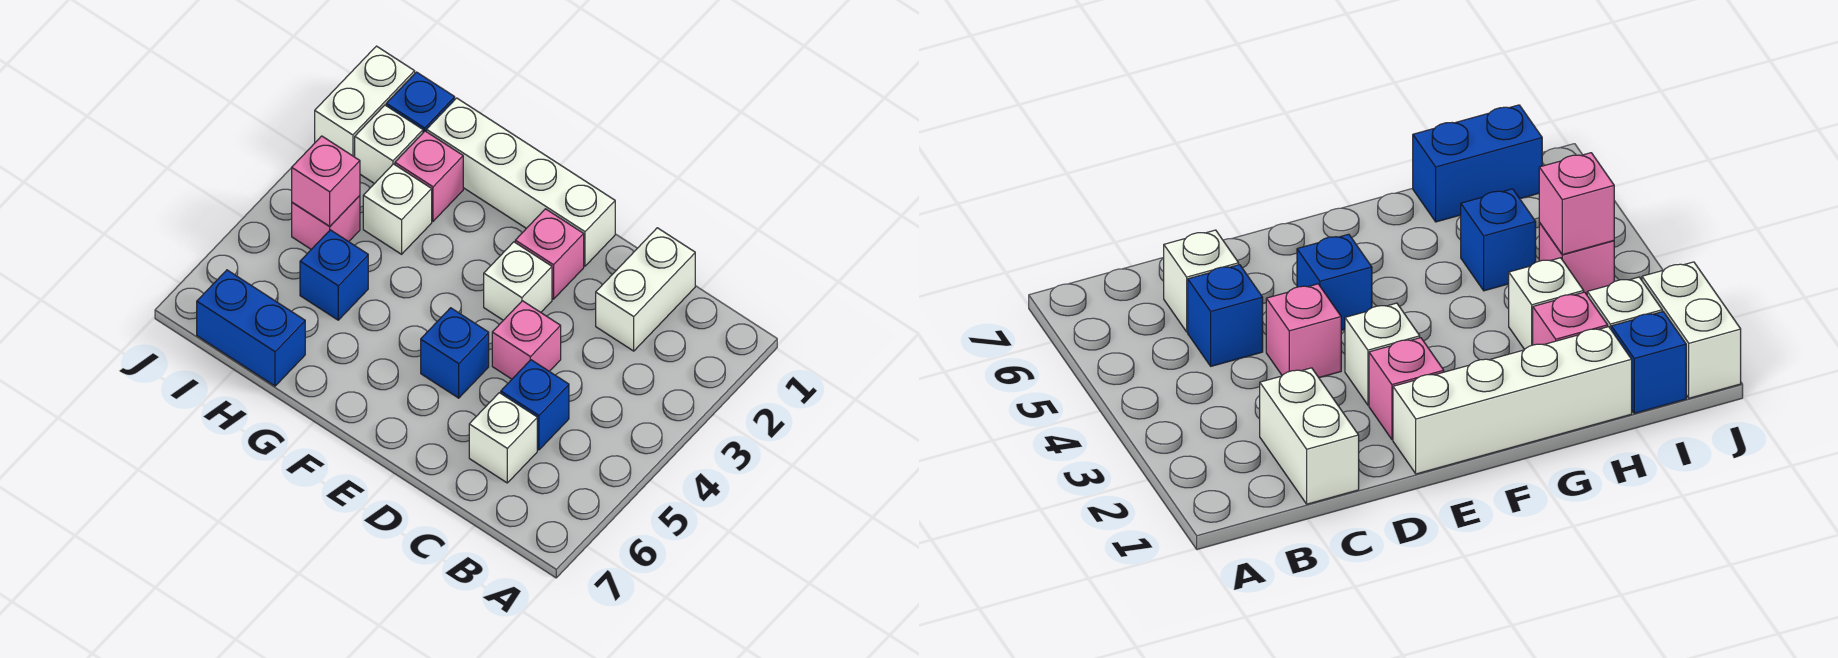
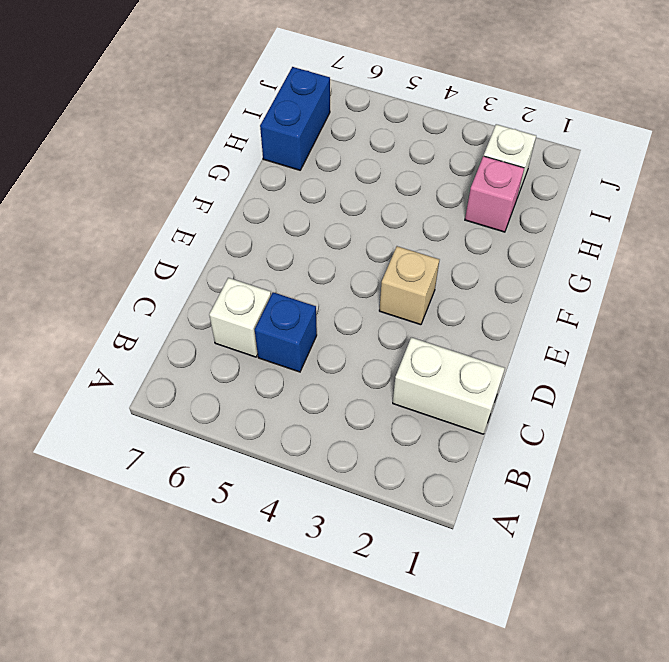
tan brick E3 level 1 -> white brick E3 level 1
none -> pink brick D4 level 1
none -> white brick E1:H1 level 1
none -> pink brick E2 level 1

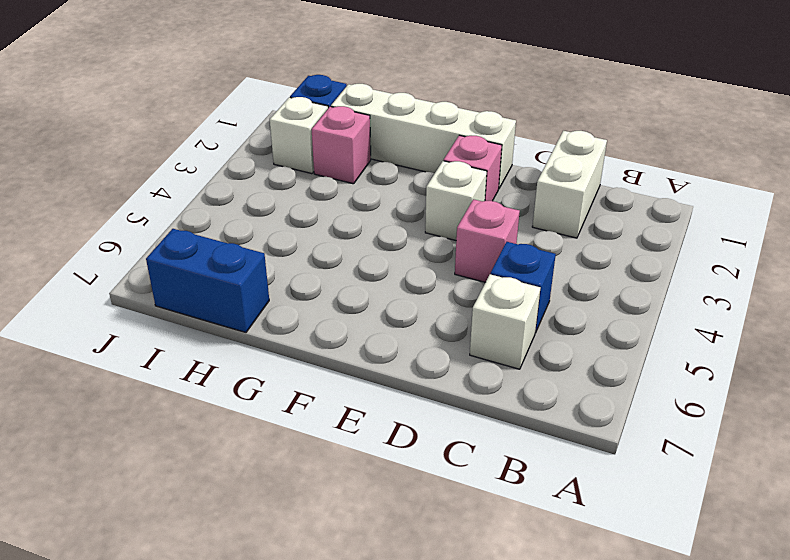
none -> blue brick E5 level 1
none -> white brick H3 level 1
none -> blue brick H5 level 1

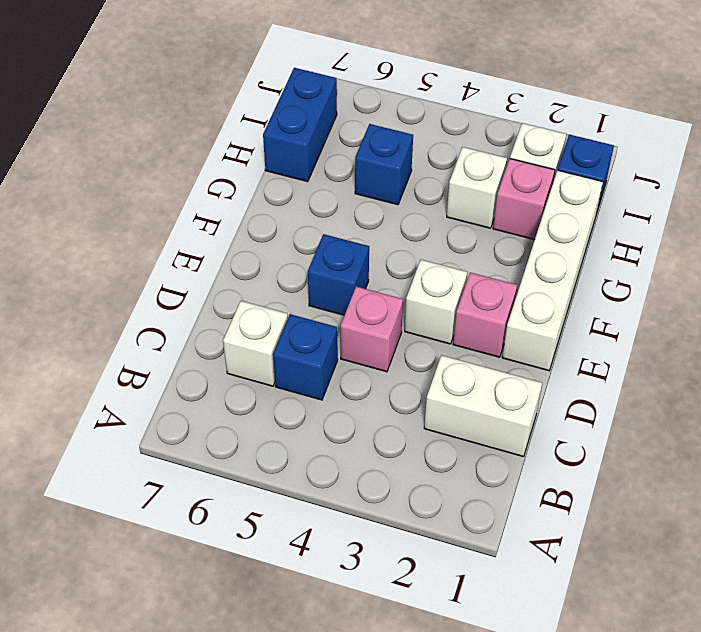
none -> pink brick I4 level 1
none -> white brick J1:J2 level 1
none -> pink brick I4 level 2

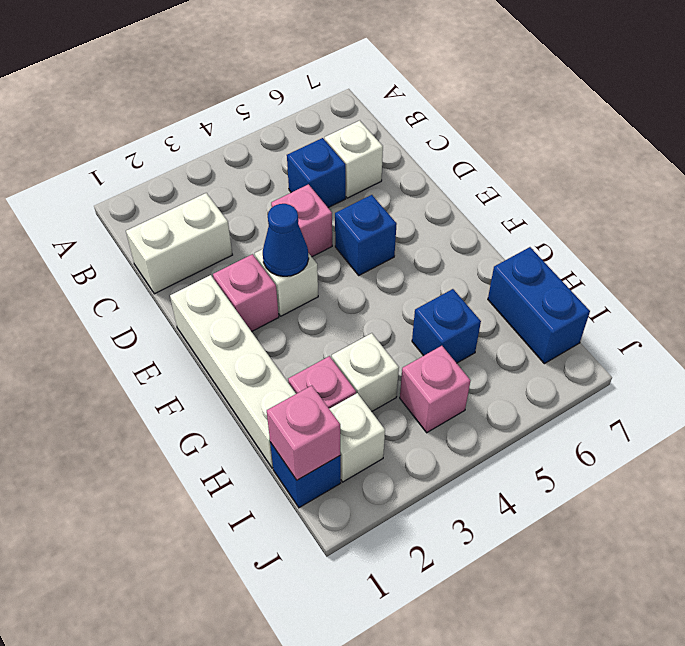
blue cone E3 level 2 -> none
pink brick I1 level 2 -> pink brick I4 level 2
none -> white brick J1:J2 level 1

